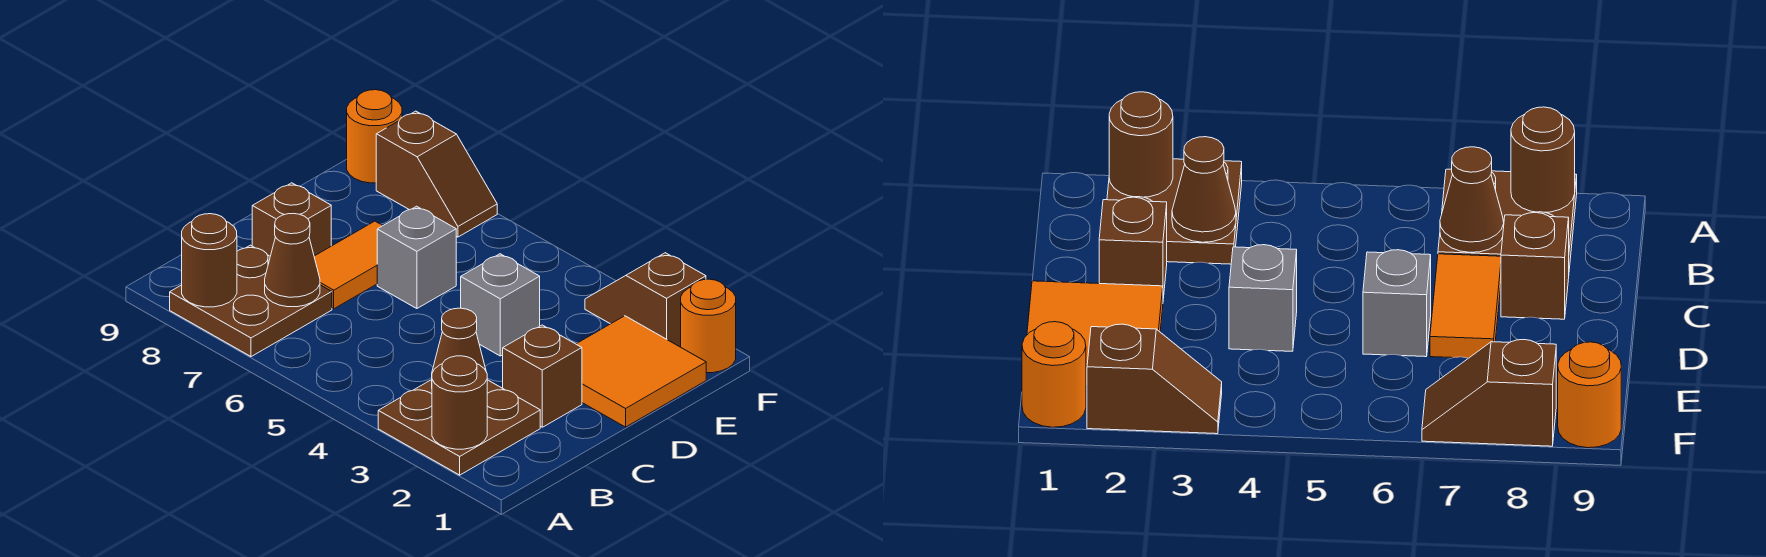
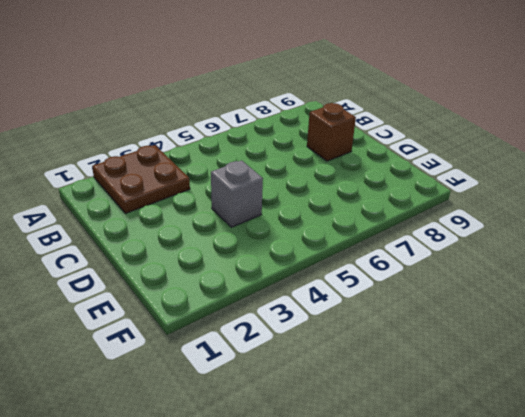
none -> brown plate A7:B8 level 1
none -> brown brick C2 level 1
none -> orange tile C7:D7 level 1

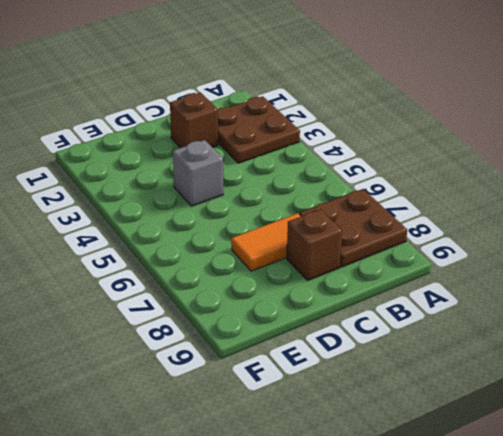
none -> orange tile D1:E2 level 1
none -> grey brick D6 level 1
none -> orange round brick F1 level 1

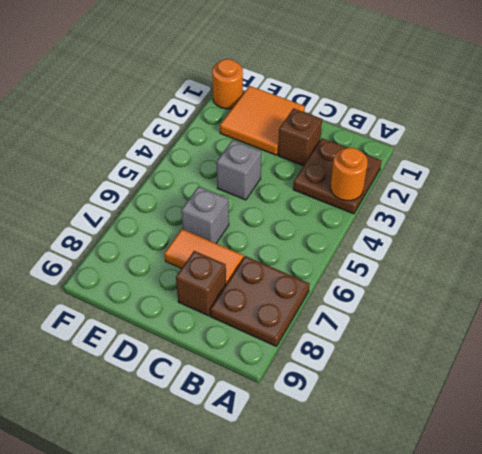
orange round brick A3 level 2 -> orange round brick F9 level 1
none -> brown slope F2:F3 level 1 top 2
none -> brown slope F7:F8 level 1 top 8
none -> brown round brick A2 level 2

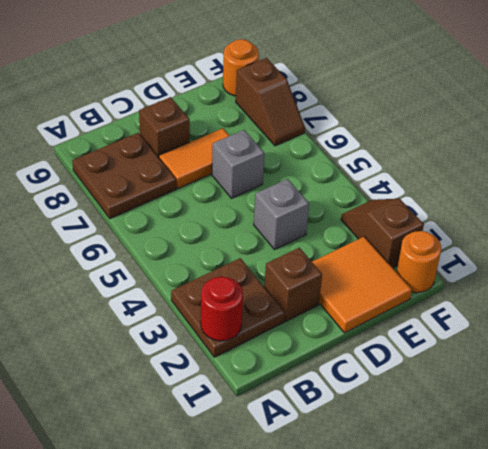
red round brick A2 level 2 -> brown round brick A2 level 2
none -> brown round brick A8 level 2
none -> brown cone B3 level 2
none -> brown cone B7 level 2

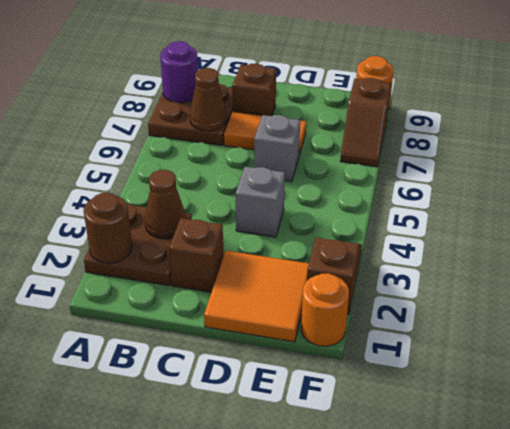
purple round brick A8 level 2 -> brown round brick A8 level 2

